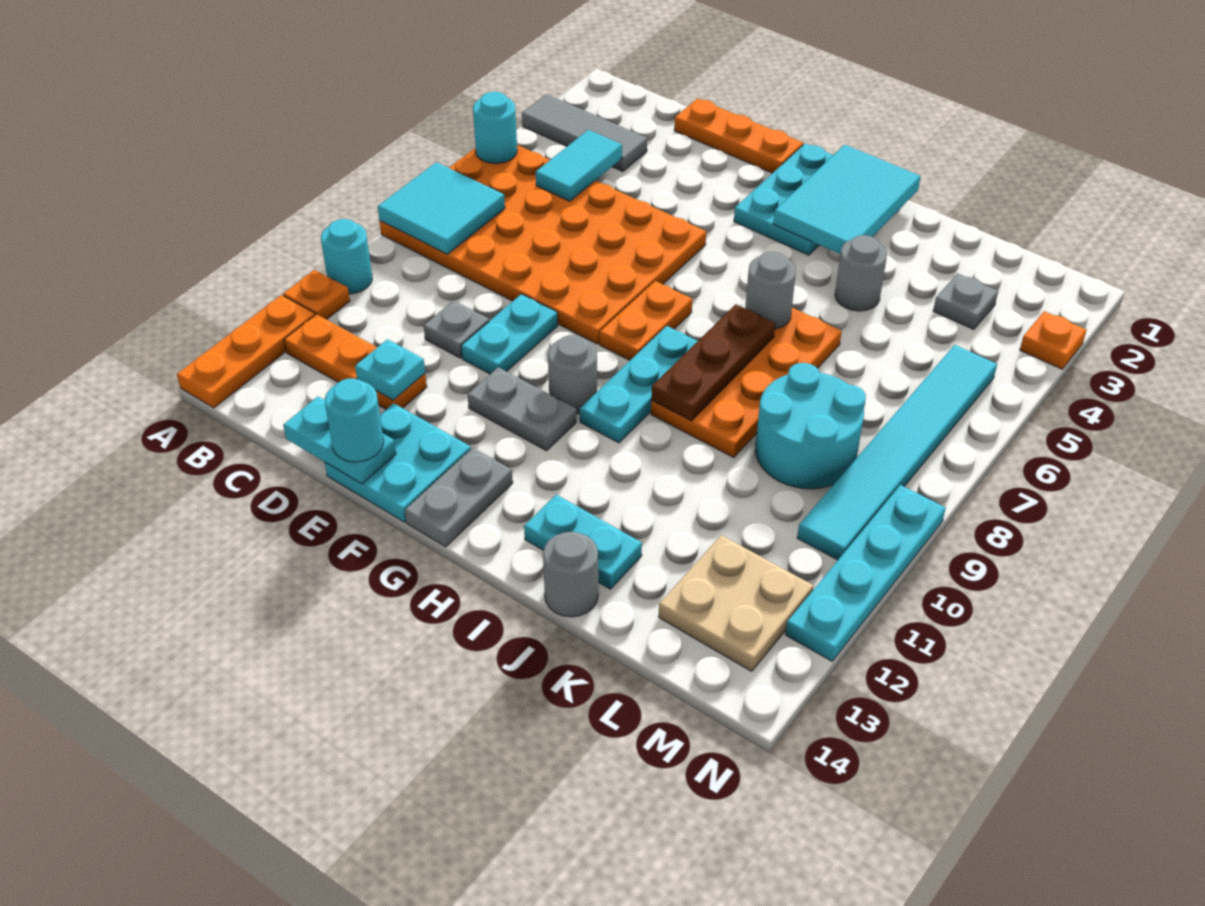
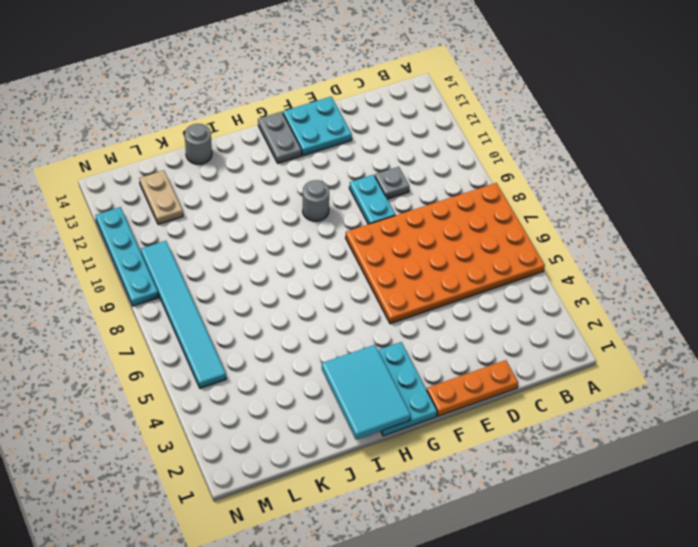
tan plate L12:L13 level 1 -> tan plate L12:M13 level 1
none -> grey tile A3:C3 level 1
none -> cyan round brick A10 level 1
none -> orange plate A11 level 1
none -> orange plate A12:A14 level 1

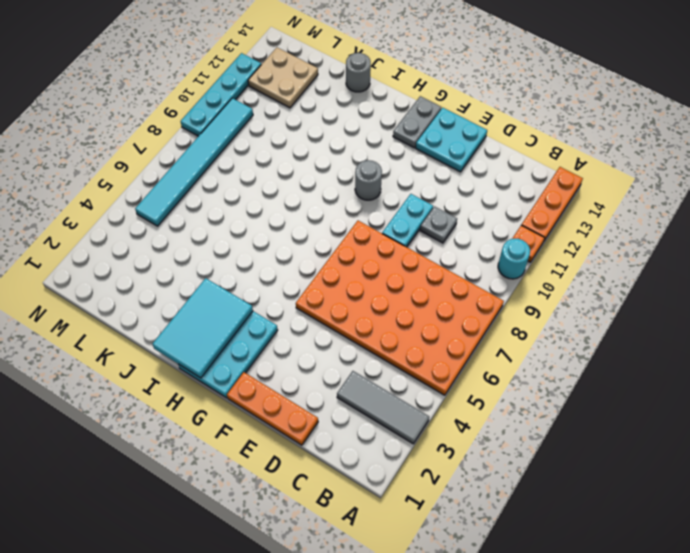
none -> orange plate B12:D12 level 1
none -> grey plate F11:G11 level 1
none -> orange plate G7:G8 level 1
none -> cyan plate H8:H10 level 1

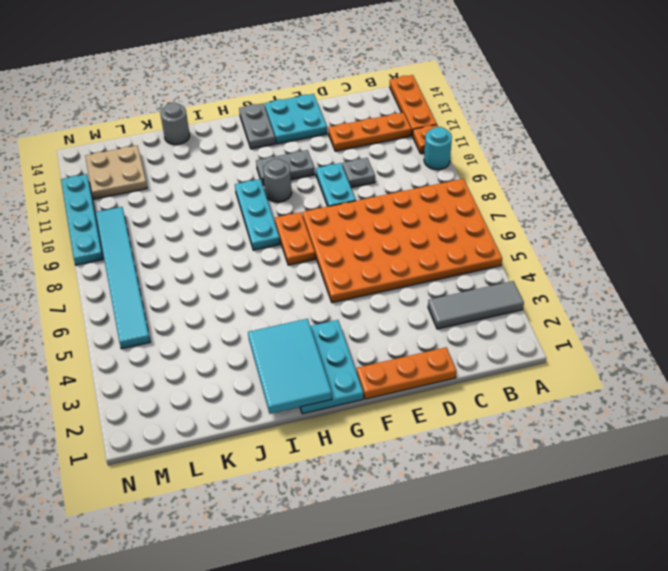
none -> orange plate I6:J9 level 1
none -> cyan plate I13:J13 level 1
none -> grey round brick J4 level 1
none -> cyan round brick K8:L9 level 1

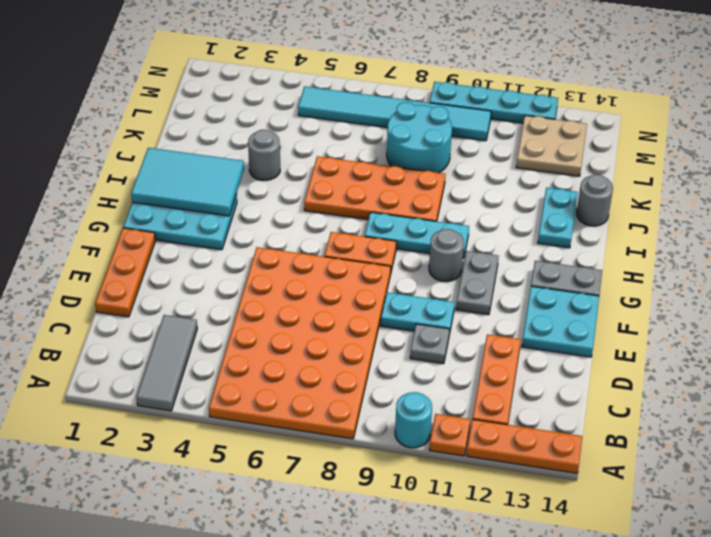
none -> grey plate L3 level 1
none -> orange plate N3 level 1
none -> cyan round brick A5 level 2
none -> cyan tile A7:B8 level 2

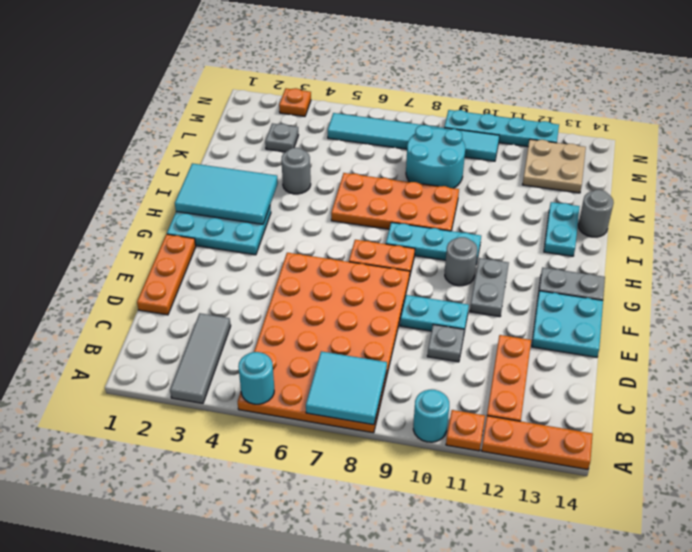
none -> cyan tile C4:C5 level 2
none -> cyan plate D12 level 2
none -> cyan plate D14:E14 level 2
none -> grey round brick I6 level 2

